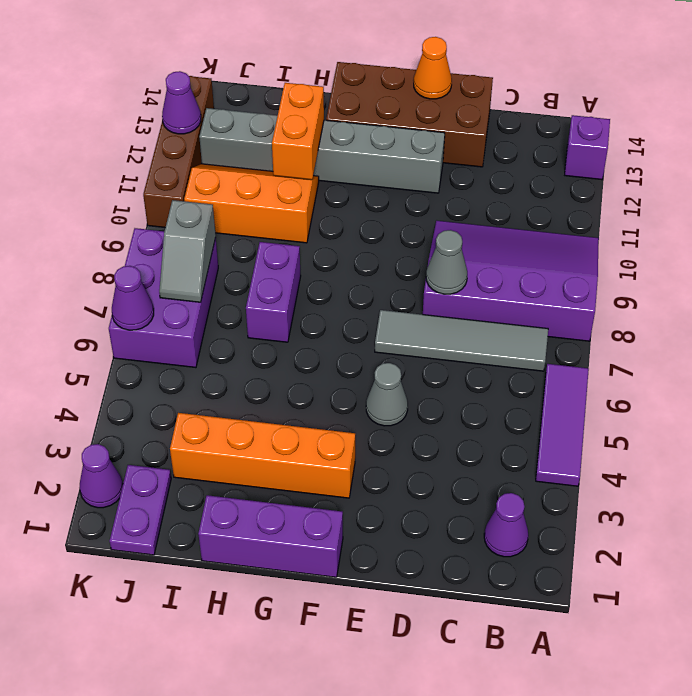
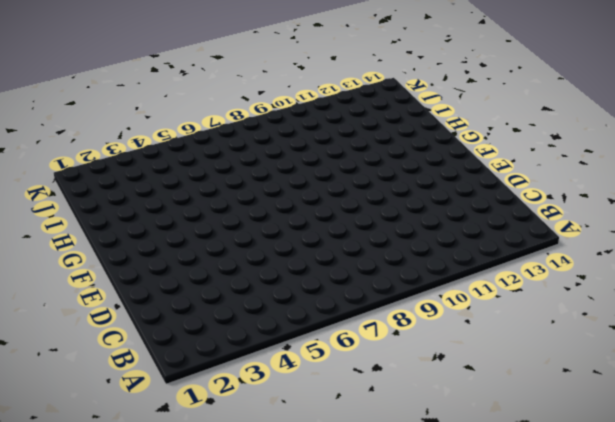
none -> purple tile A4:A6 level 1
none -> purple slope A8:D10 level 1 top 8
none -> purple brick A13 level 1

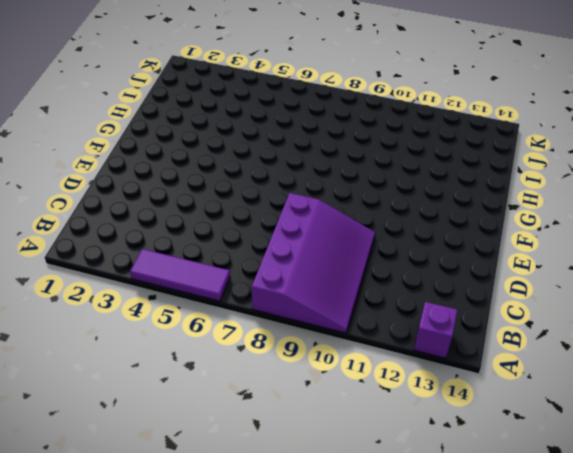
none -> purple cone B2 level 1
none -> grey tile B7:E7 level 1
none -> brown brick D13:G14 level 1

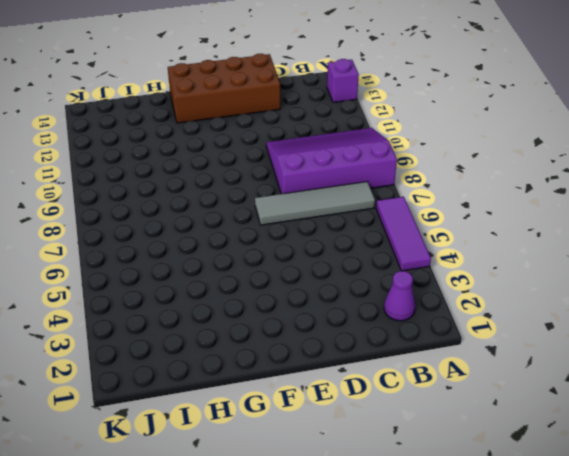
none -> grey cone E5 level 1
none -> grey brick E12:J12 level 1
none -> purple brick F1:H1 level 1

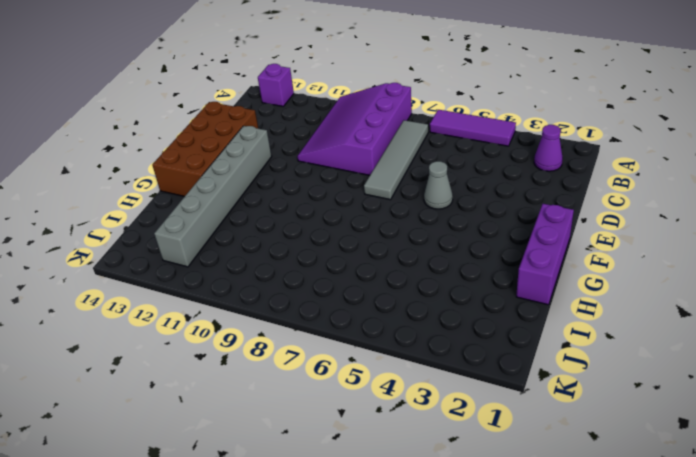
none -> orange brick F3:I3 level 1
none -> purple brick H7:H8 level 1
none -> orange slope H10:J11 level 1 top 10

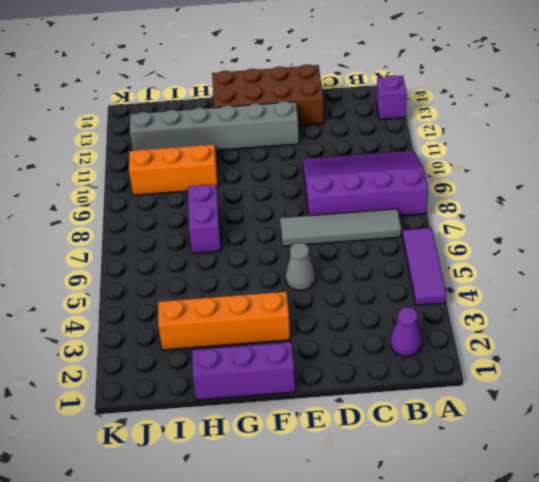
none -> purple plate J1:J2 level 1
none -> purple brick J6:K8 level 1
none -> purple cone K2 level 1

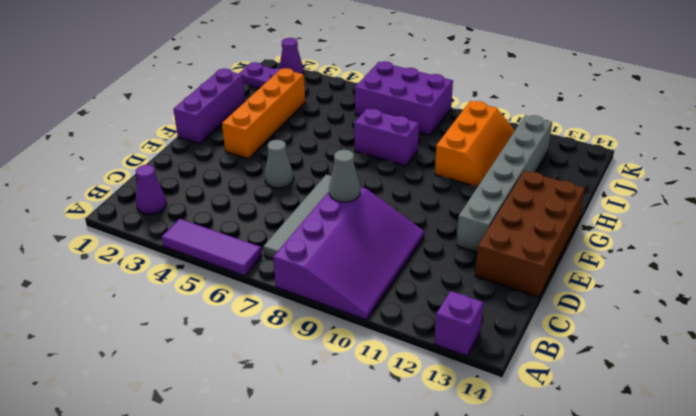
none -> brown brick K10:K13 level 1
none -> orange cone E14 level 2
none -> orange brick H11:H12 level 2

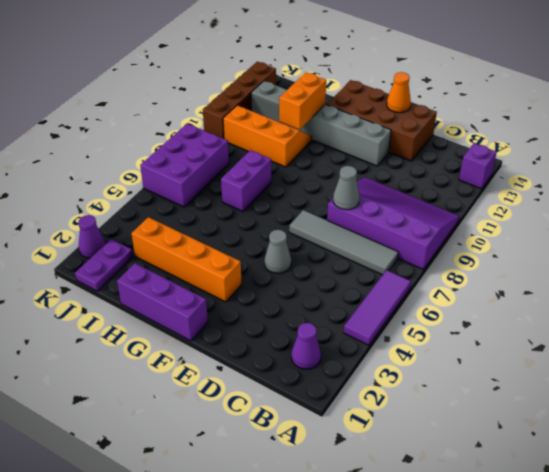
none -> grey slope J7:J8 level 2 top 8
none -> purple cone K6 level 2
none -> purple cone K12 level 2

